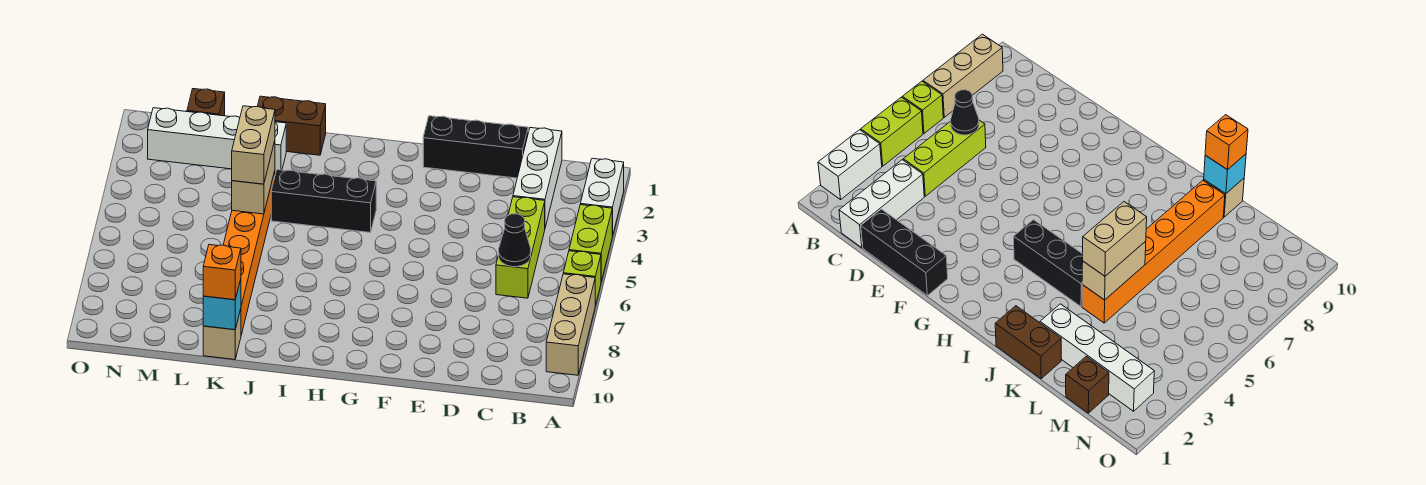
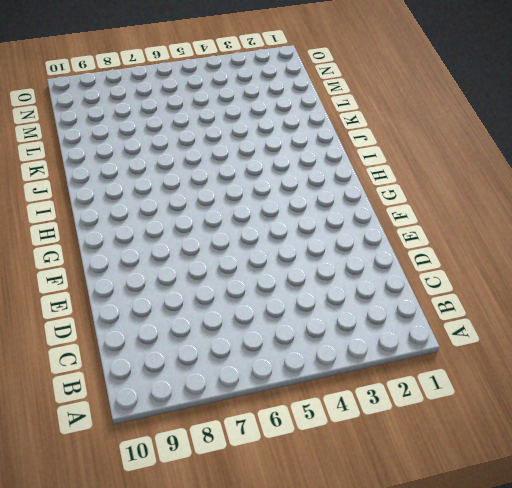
none -> white brick A2:A3 level 1
none -> lime brick A4:A5 level 1
none -> lime brick A6 level 1

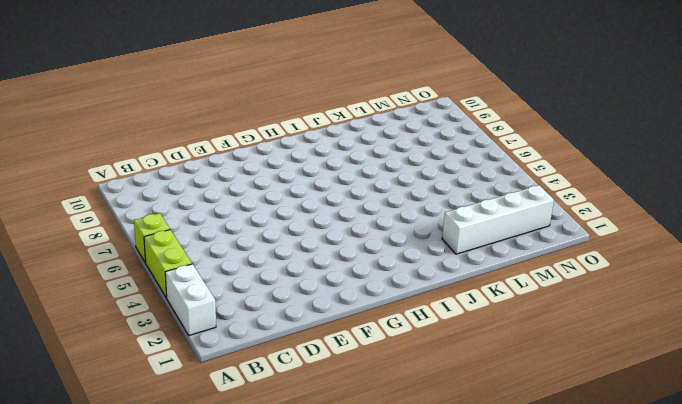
none -> tan brick A7:A9 level 1
none -> white brick C1:C3 level 1
none -> lime brick C4:C6 level 1

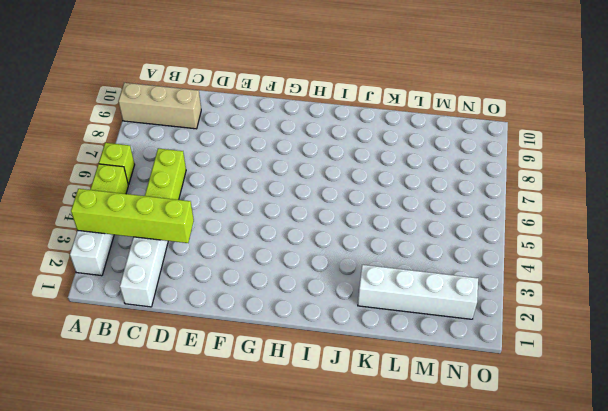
lime brick A3:D3 level 2 -> none
tan brick A9:C9 level 1 -> tan brick A7:A9 level 1
none -> black brick D1:F1 level 1
none -> black brick H4:J4 level 1
none -> brown brick J1:K1 level 1

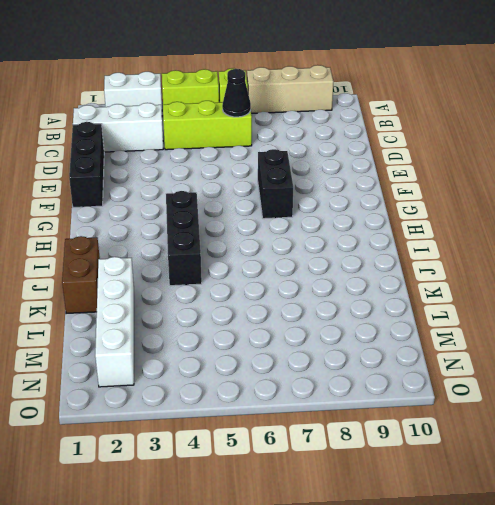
black brick F7:G7 level 1 -> none
none -> orange brick K4:K9 level 1
none -> tan brick K10 level 1
none -> brown brick M1 level 1

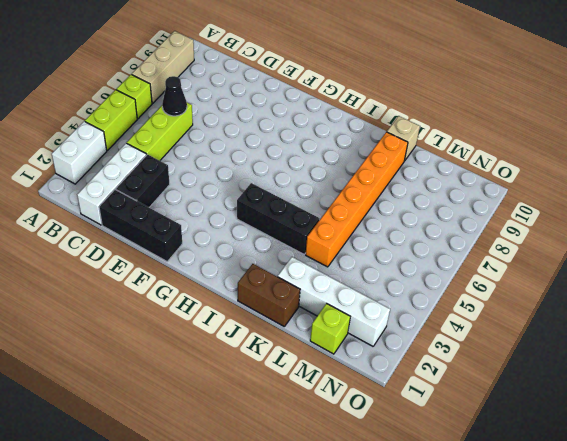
black brick D2:D3 level 1 -> none
lime brick M1 level 1 -> brown brick M1 level 1
none -> tan brick K4:K5 level 2
none -> cyan brick K10 level 2
none -> tan brick K4:K5 level 3

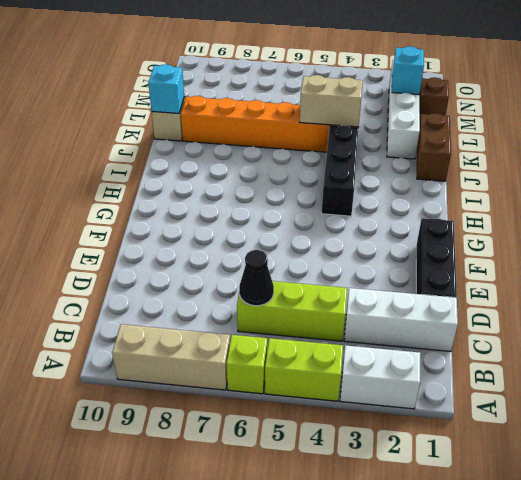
cyan brick M2 level 2 -> none
none -> tan brick K4:K5 level 3
none -> orange brick K10 level 3

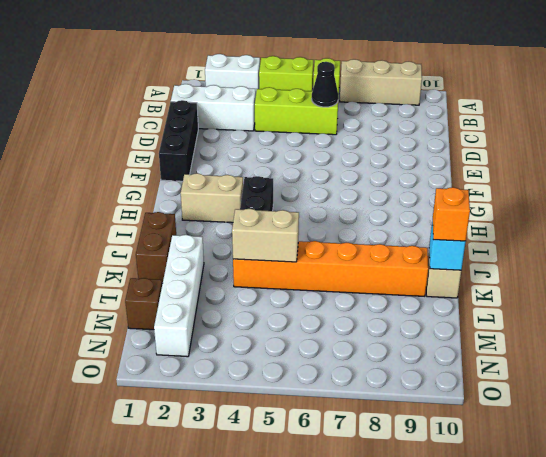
tan brick H2:H3 level 1 -> tan brick K4:K5 level 3

